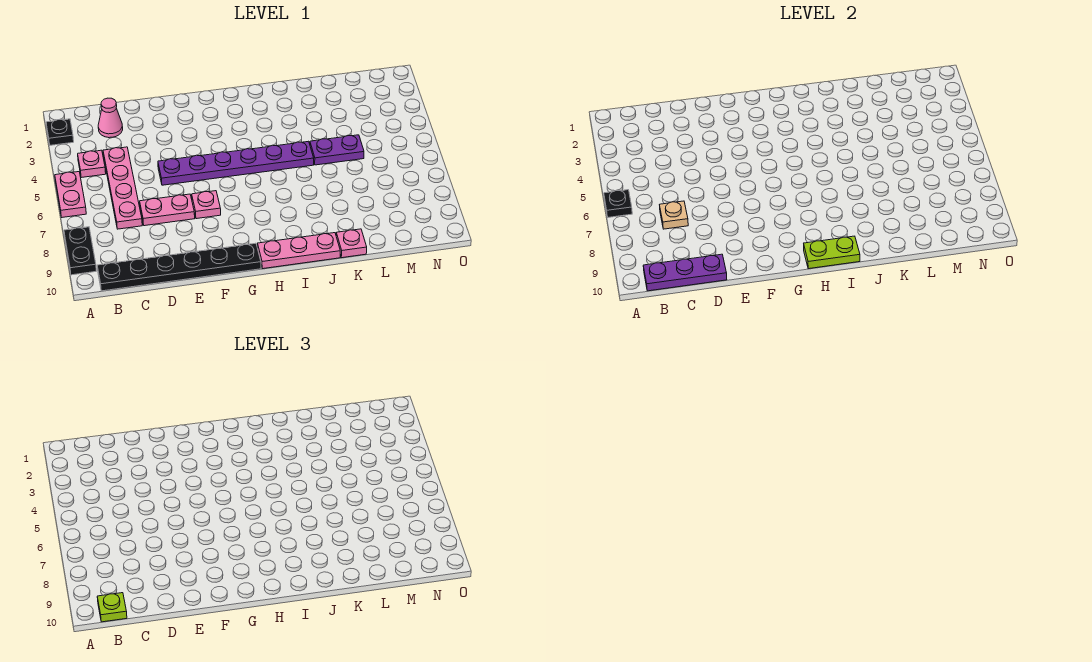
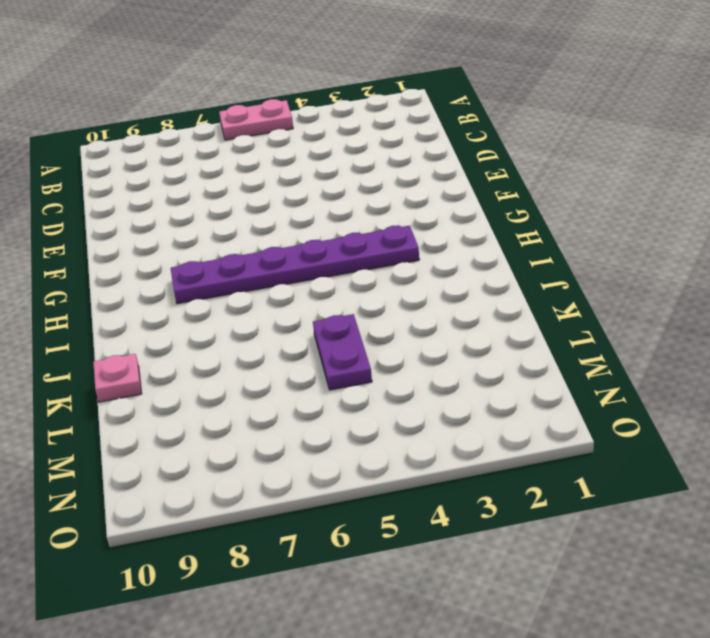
purple plate H3:H8 level 1 -> purple plate E5:J5 level 1
none -> black plate A2 level 1
none -> black plate A8:A9 level 1
none -> pink plate B4 level 1

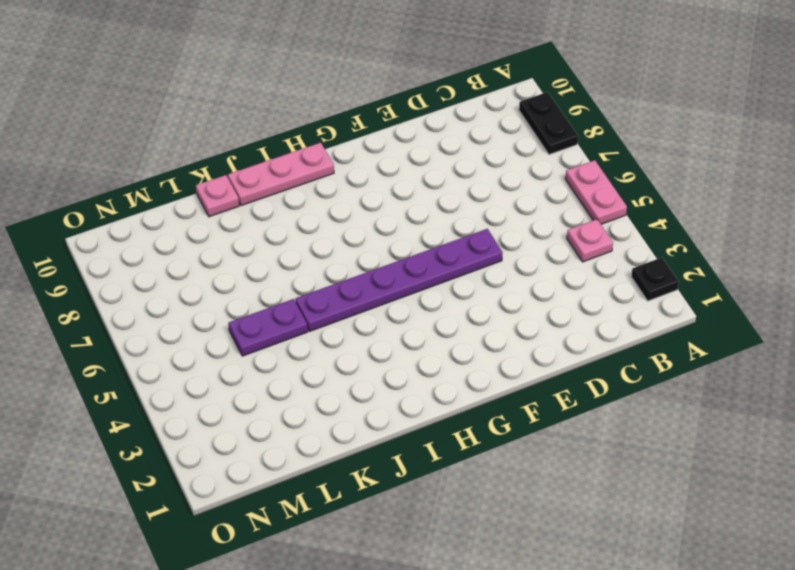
none -> black plate B10:G10 level 1
none -> pink cone C2 level 1
none -> pink plate C4:C7 level 1

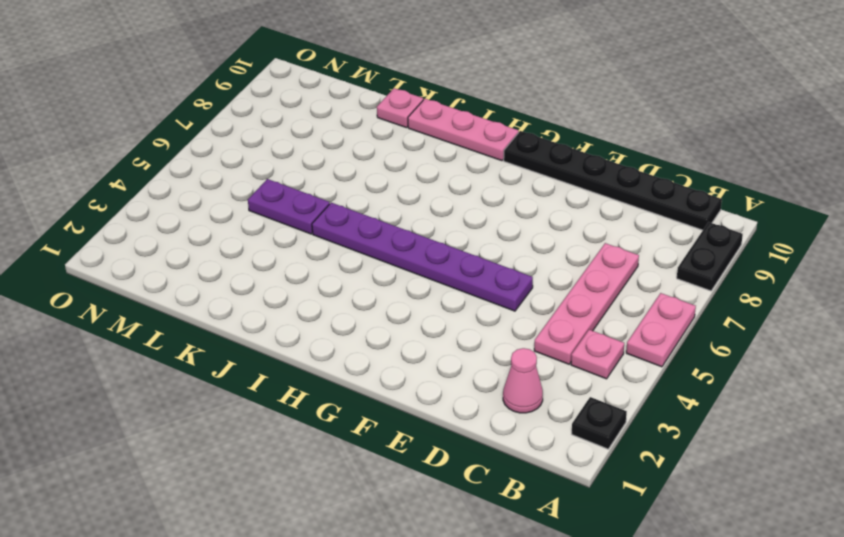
none -> pink plate D7:E7 level 1
none -> pink plate F7 level 1
none -> black plate A6 level 2

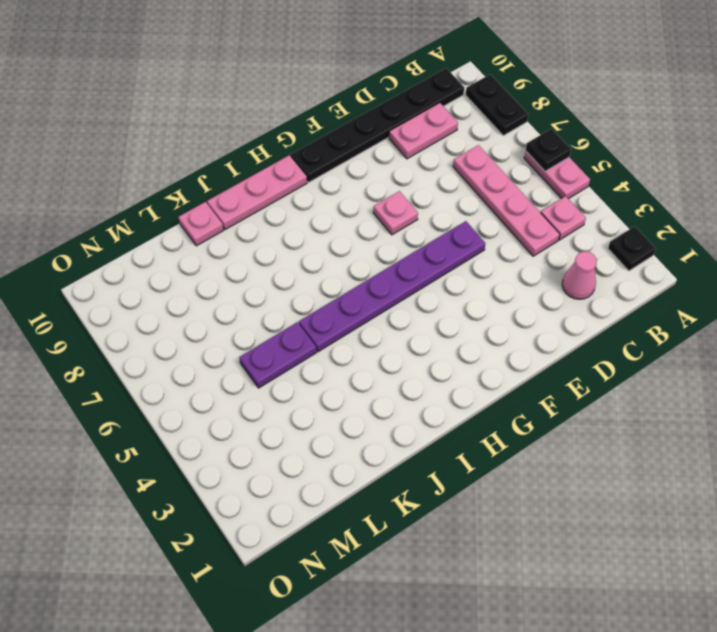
pink plate C9:D9 level 1 -> pink plate D7:E7 level 1
none -> purple plate B10:D10 level 2
none -> tan plate C7 level 2
none -> lime plate H10:I10 level 2

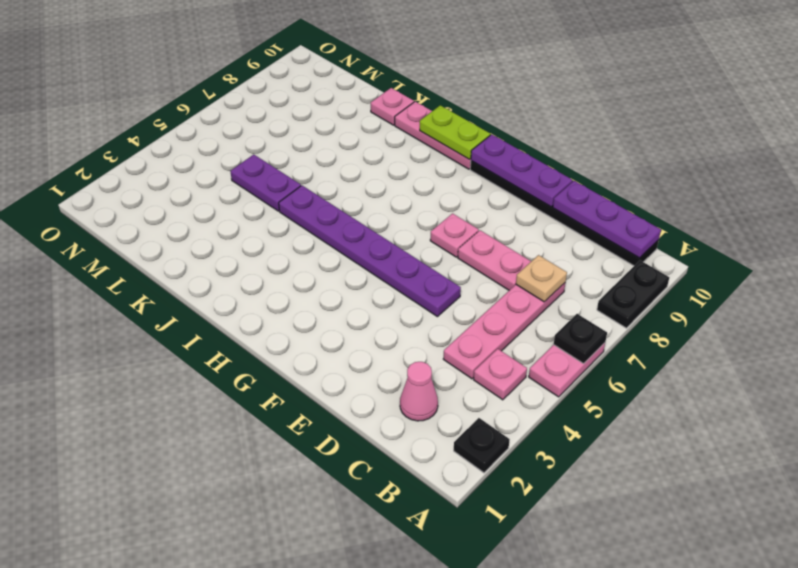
purple plate E10:G10 level 2 -> none
none -> lime plate B10 level 3

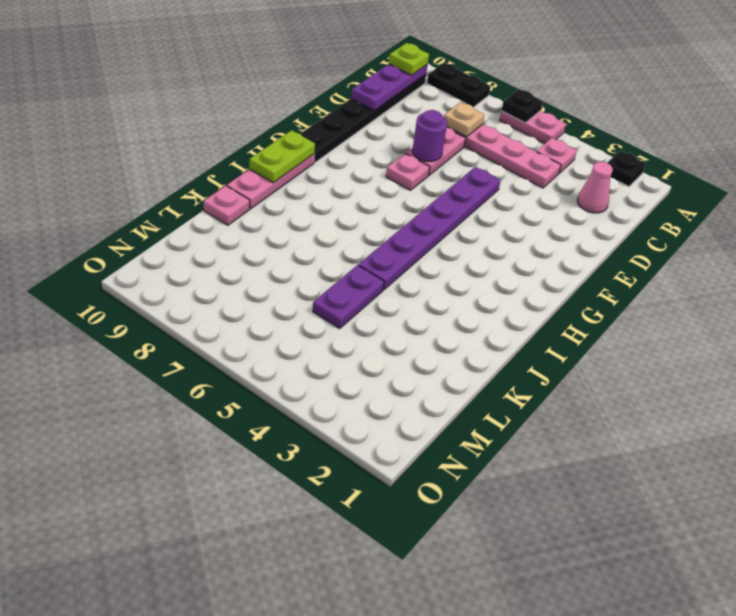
purple round brick E7 level 2 -> none

